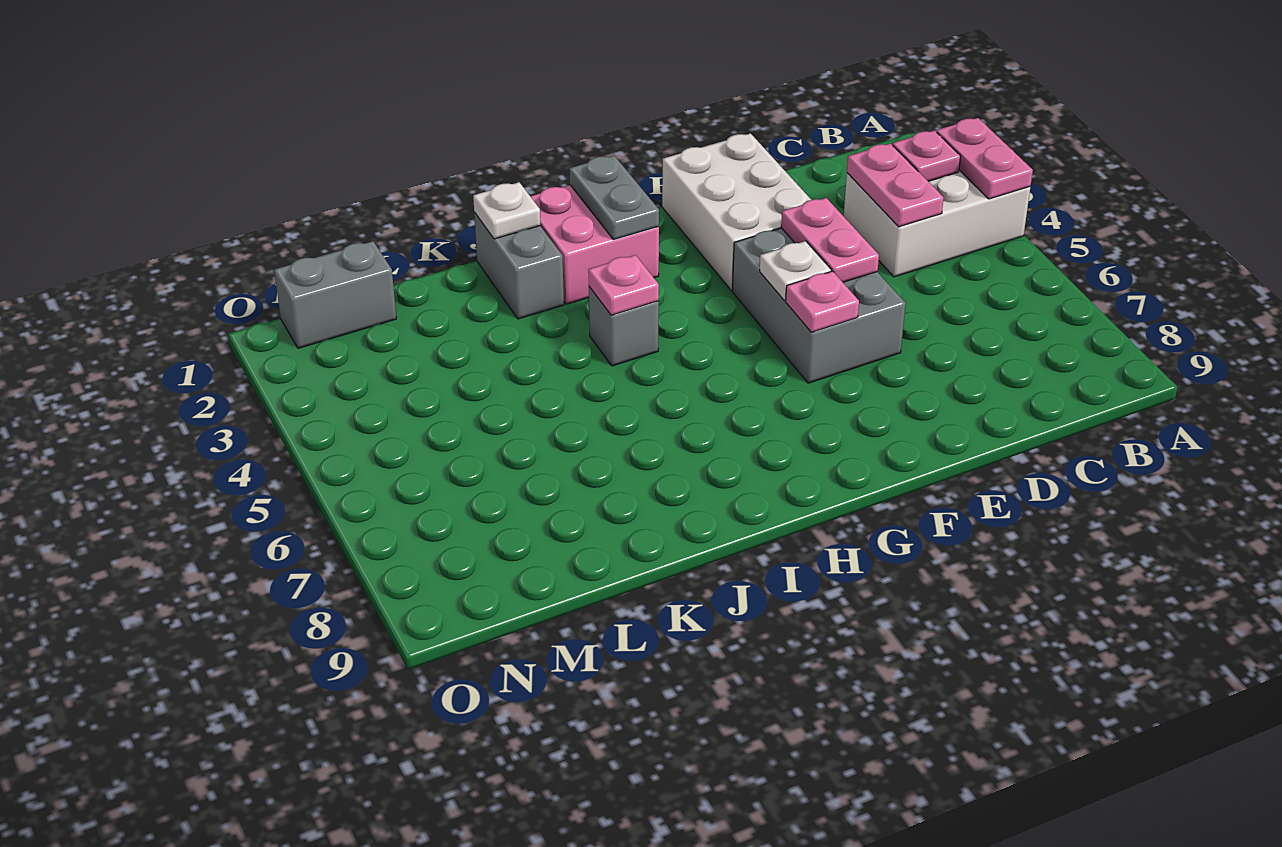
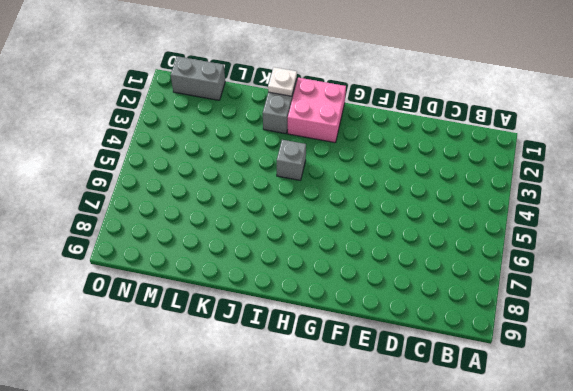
none -> white brick A3:C4 level 1
none -> white brick E1:F3 level 1
none -> grey brick E4:F6 level 1

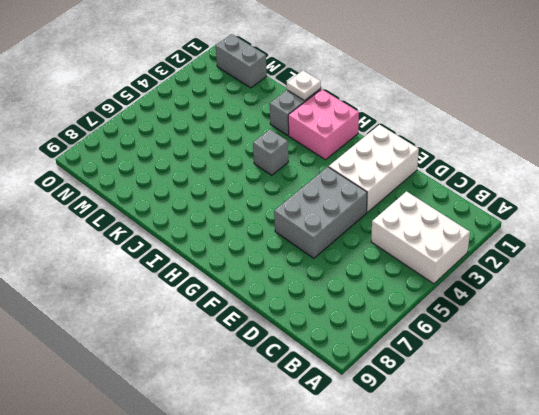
none -> pink plate A3:A4 level 2
none -> pink plate B3 level 2
none -> pink plate C3:C4 level 2

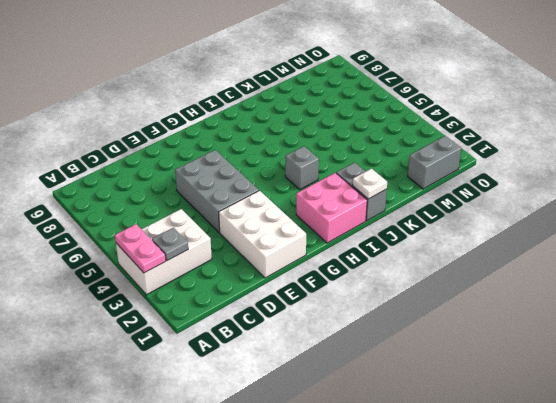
grey plate B3 level 2 -> pink plate B3 level 2
none -> pink plate C3:C4 level 2
none -> pink plate E4:E5 level 2
none -> white plate F5 level 2

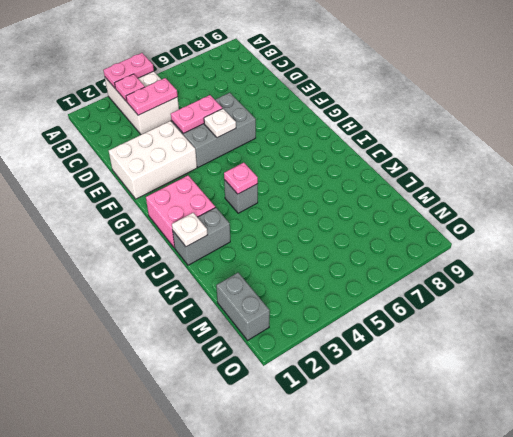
none -> pink plate F6 level 2
none -> grey plate H1:H2 level 2

